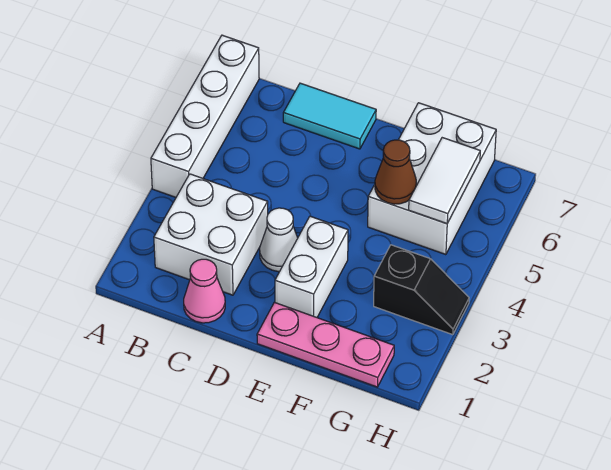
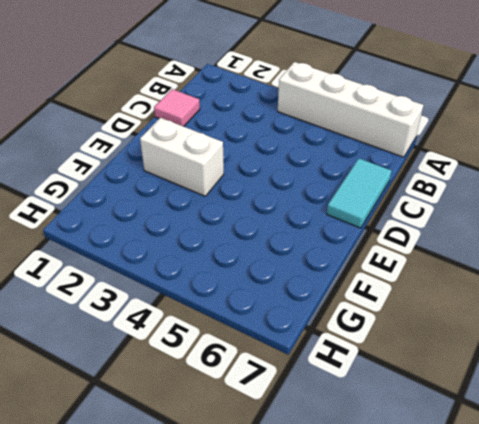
pink tile C1 level 1 -> pink cone C1 level 1
none -> white brick B2:C3 level 1
none -> white cone D3 level 1

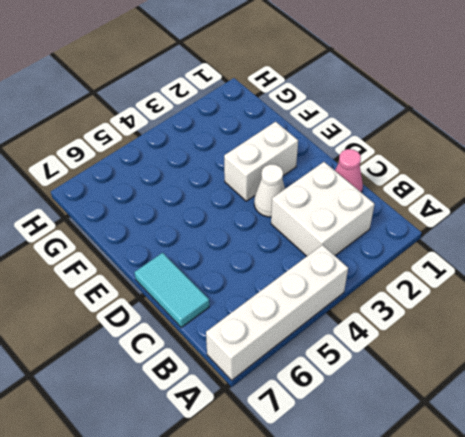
none -> pink plate E1:G1 level 1
none -> white brick F5:G7 level 1

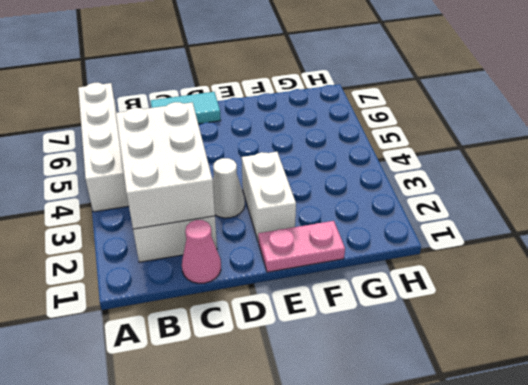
white brick B2:C4 level 2 -> white brick F5:G7 level 1
pink plate E1:F1 level 1 -> pink plate E1:G1 level 1
none -> black slope G3:H3 level 1 top G
none -> brown cone F5 level 2

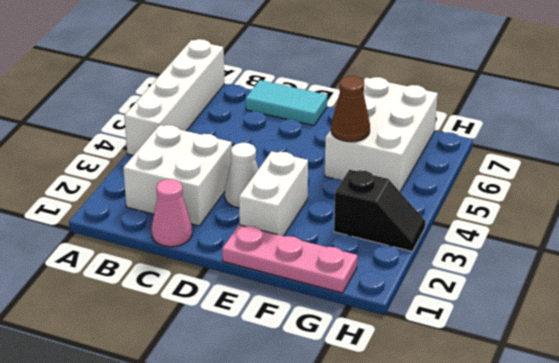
none -> white tile G5:G6 level 2

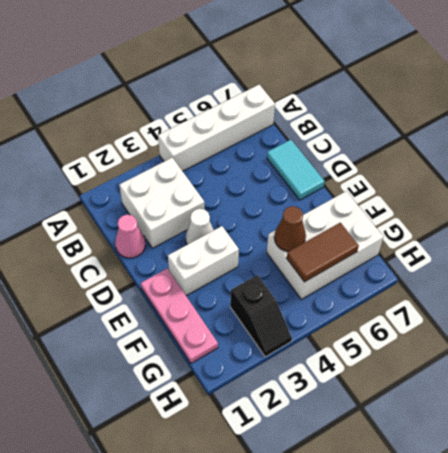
brown tile G5:G6 level 2 -> white tile G5:G6 level 2

